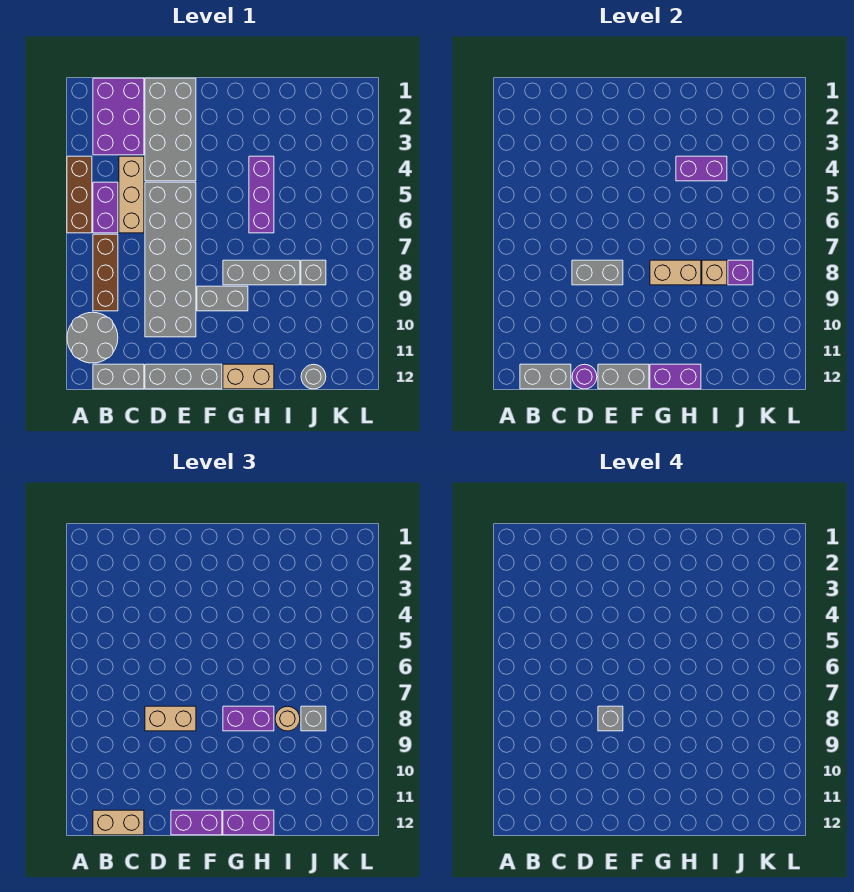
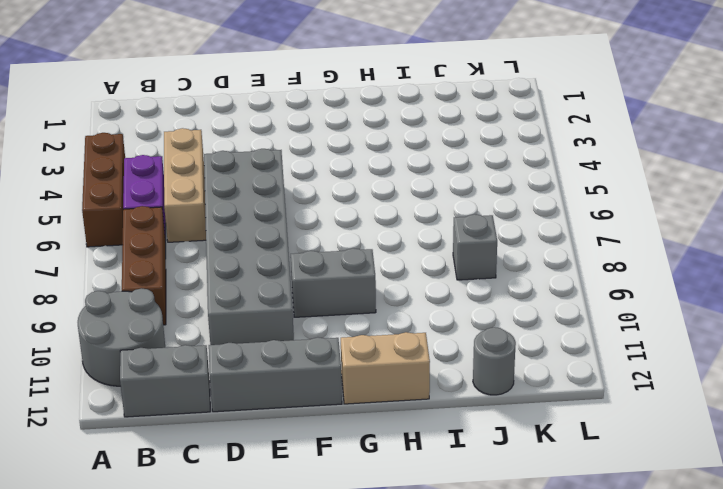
none -> purple brick B1:C3 level 1
none -> grey brick D1:E4 level 1
none -> grey brick G8:I8 level 1
none -> purple brick H4:H6 level 1

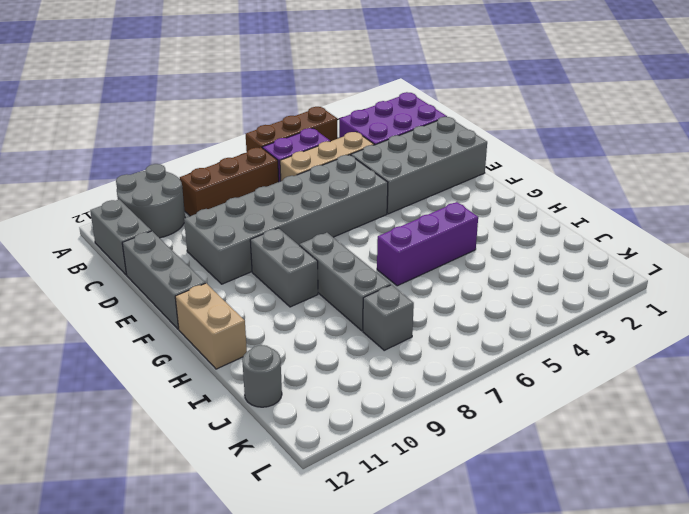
none -> grey brick B12:C12 level 2
none -> grey brick D8:E8 level 2
none -> purple round brick D12 level 2
none -> grey brick E12:F12 level 2

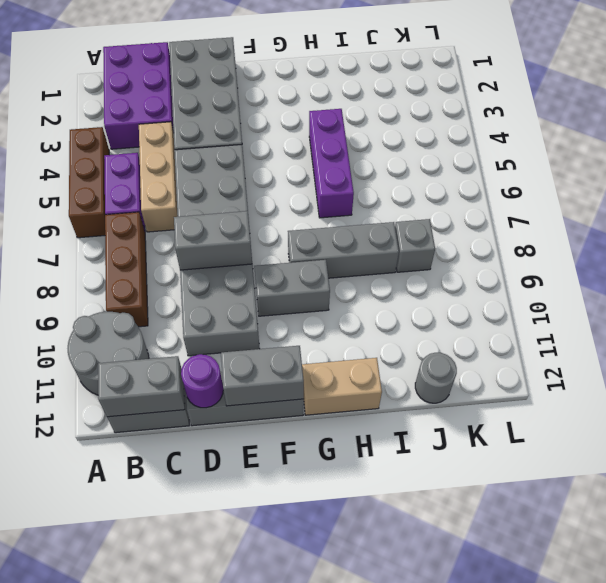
none -> tan brick G8:H8 level 2
none -> purple brick G12:H12 level 2
none -> purple brick H4:I4 level 2
none -> tan brick I8 level 2

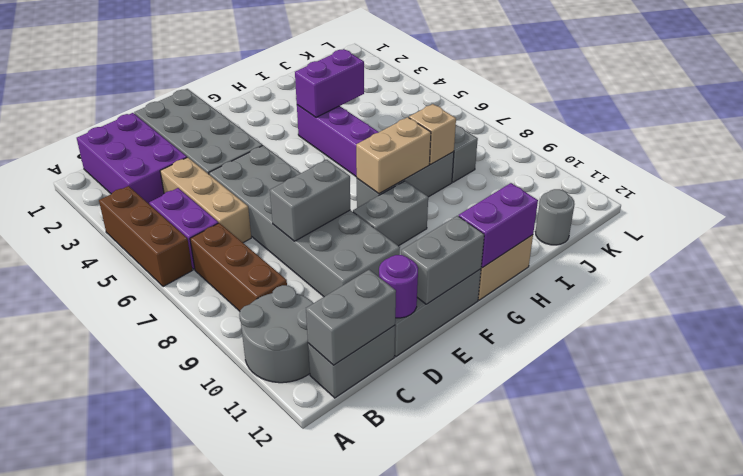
none -> purple brick J8 level 2
none -> tan brick B12:C12 level 3
none -> tan brick D8:E8 level 3
none -> purple brick E12:F12 level 3

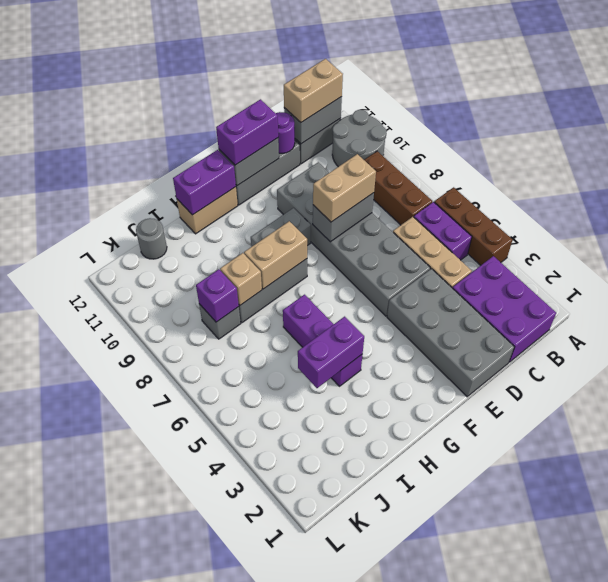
none -> purple brick G8:H8 level 3
none -> purple brick G12:H12 level 3
none -> tan round brick I8 level 3
none -> grey brick J8 level 3

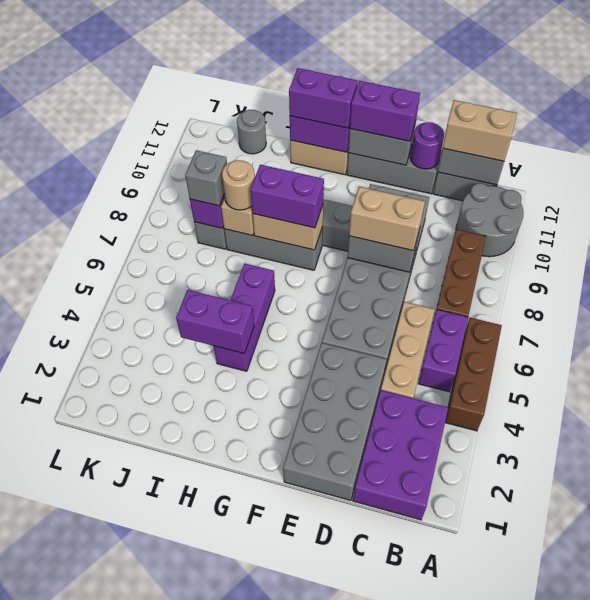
none -> grey brick E8 level 4

